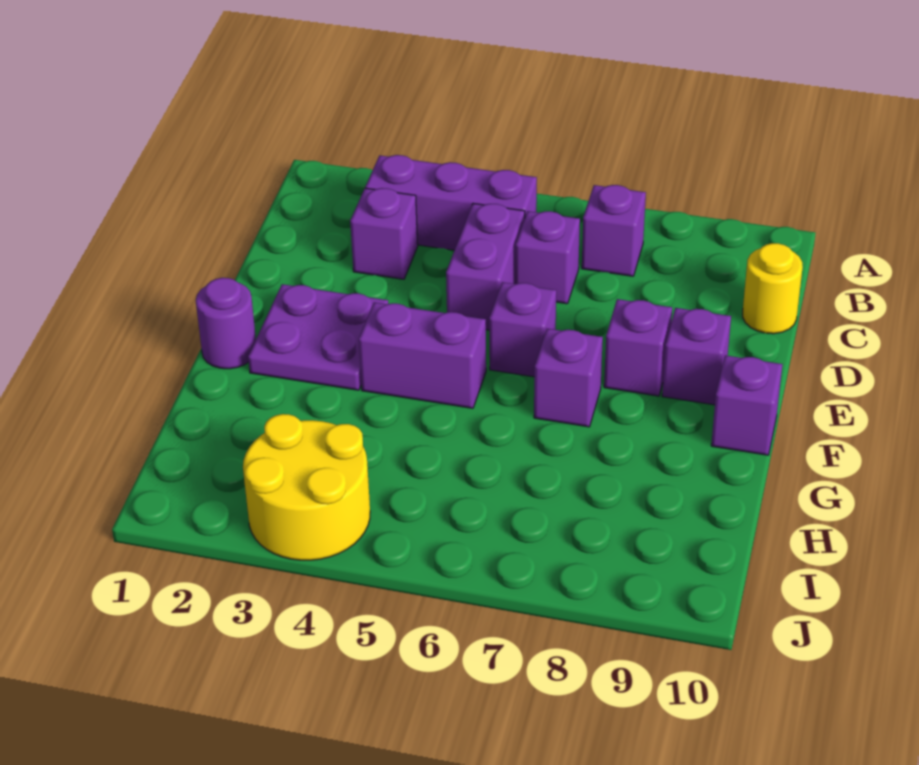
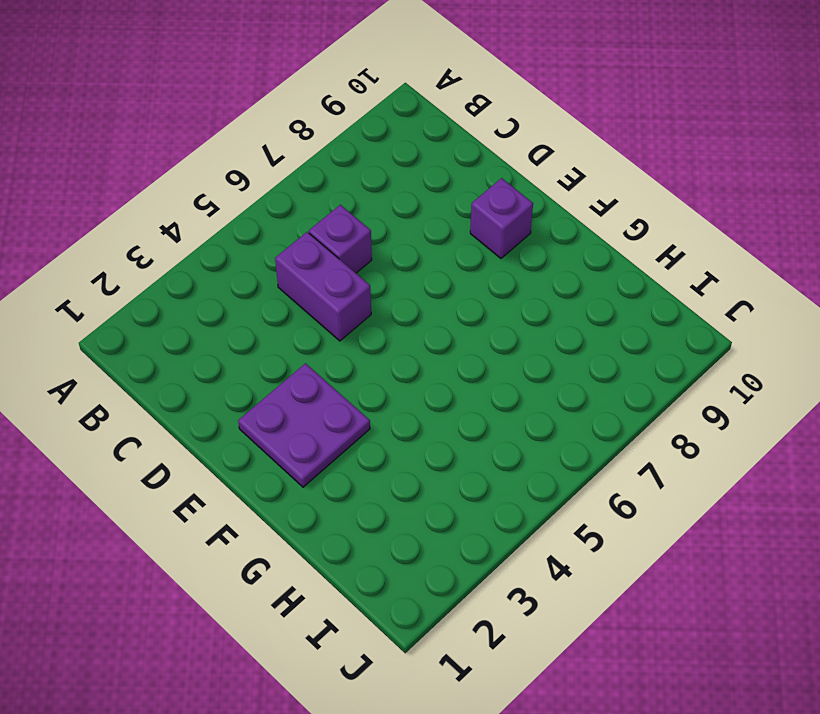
none -> purple brick B3:B5 level 1
none -> purple brick B7 level 1
none -> purple brick C3 level 1

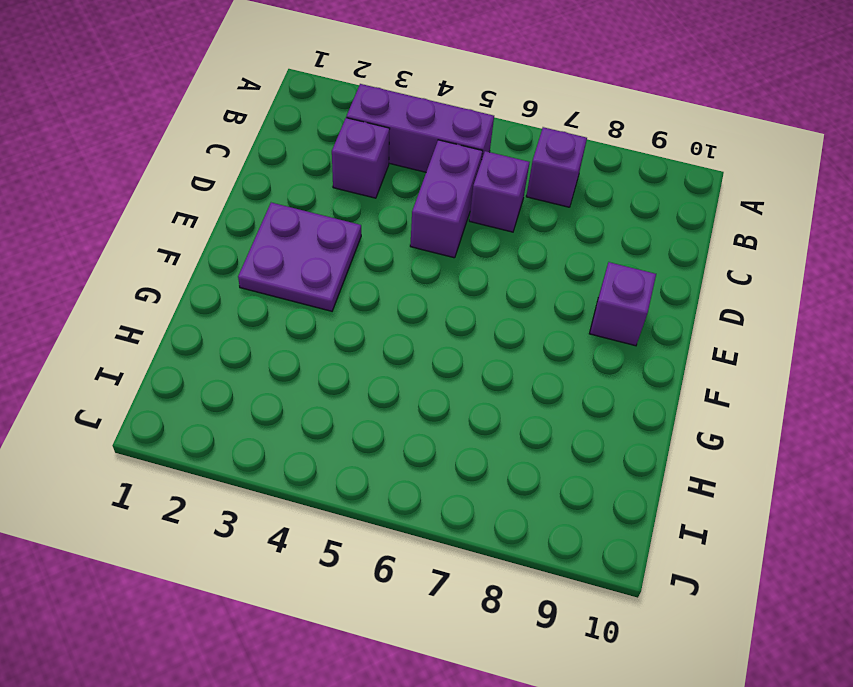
none -> yellow round brick C10 level 1
none -> purple brick E6 level 1
none -> purple brick E8 level 1

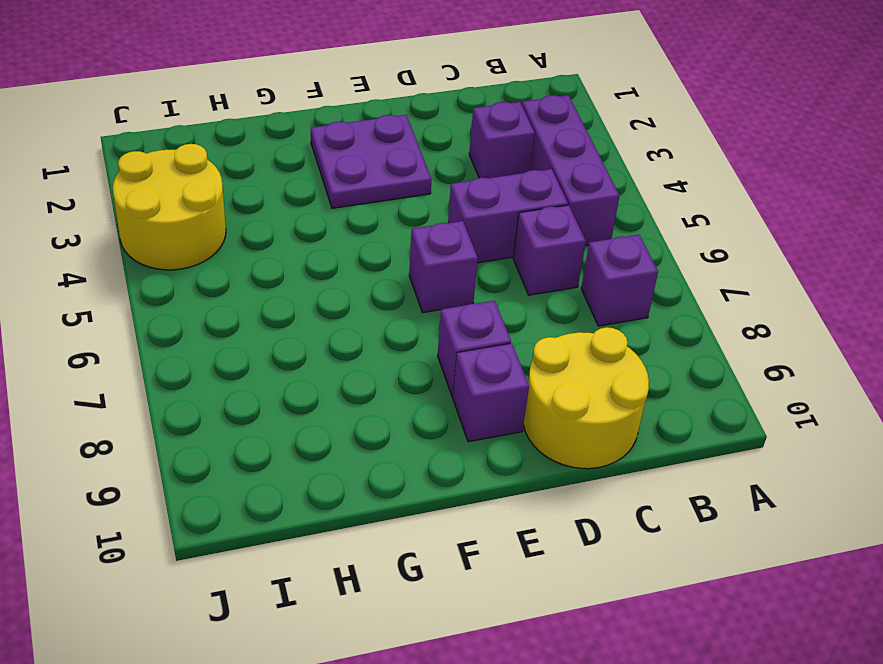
yellow round brick C9:D10 level 1 -> yellow round brick C10 level 1
none -> purple round brick F1 level 1
none -> purple brick F4:F5 level 1
none -> purple brick F7 level 1

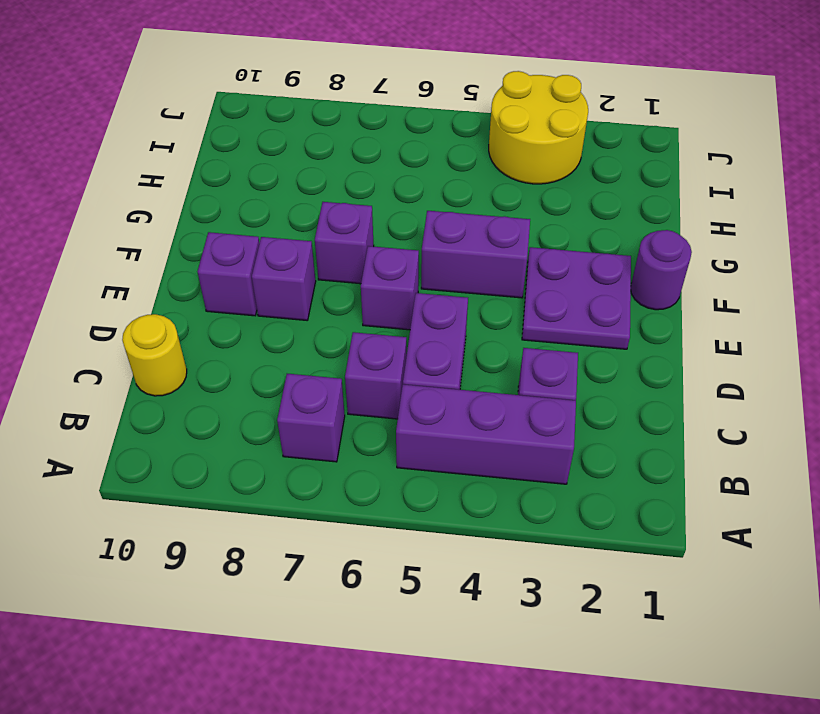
none -> purple brick F10 level 1

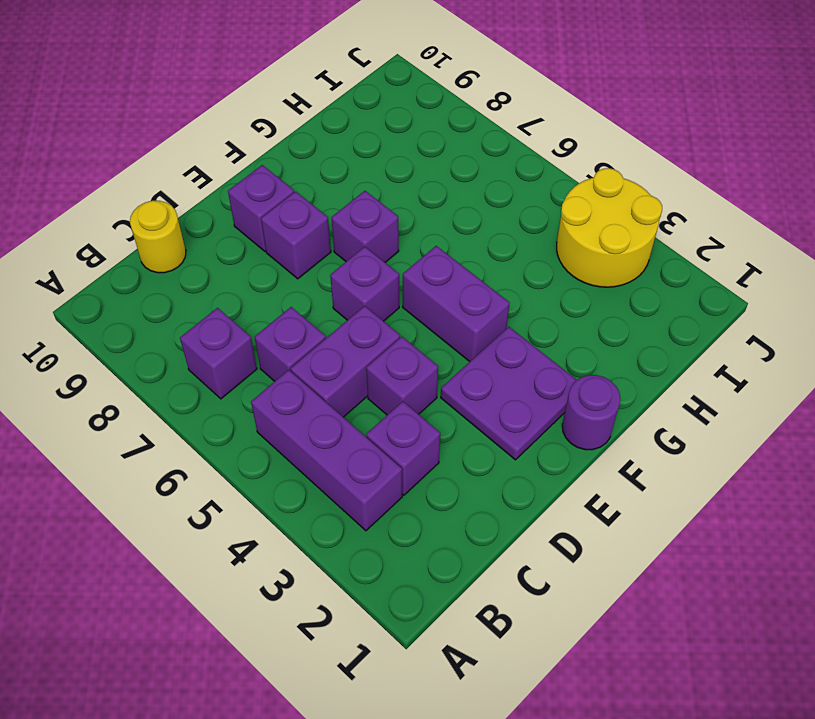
purple brick D4 level 1 -> purple brick F10 level 1

